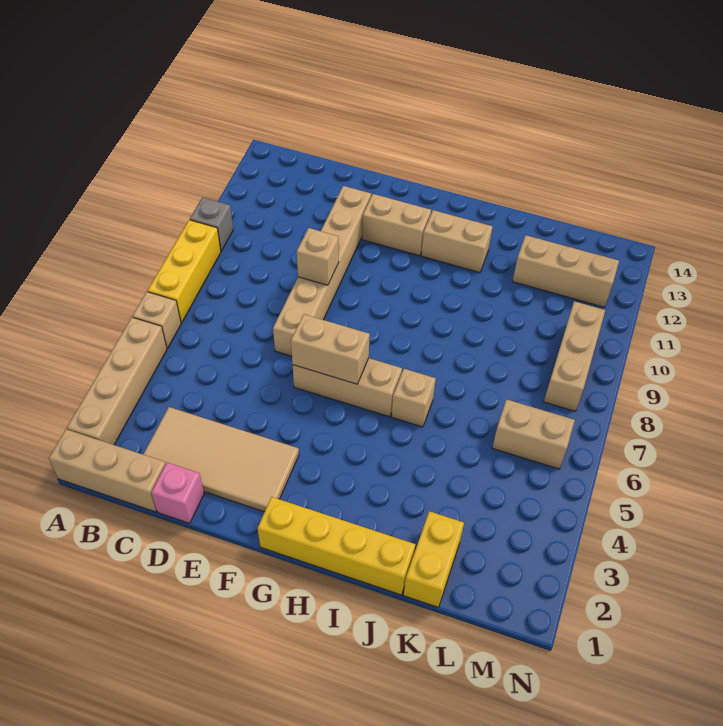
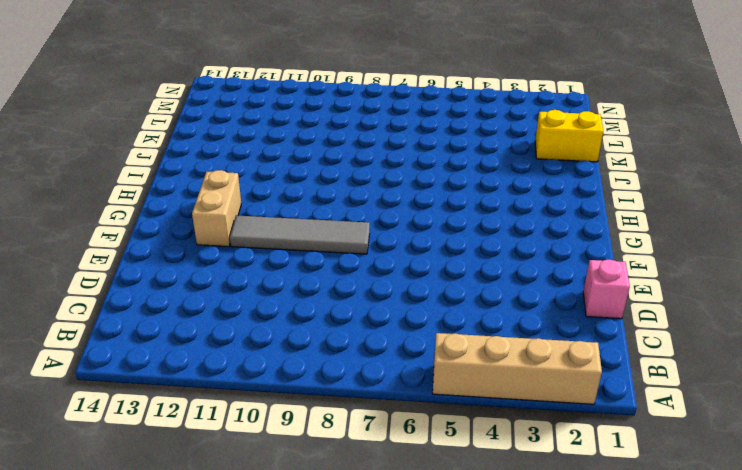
grey tile F8:F11 level 1 -> none
none -> tan brick A1:C1 level 1
none -> tan brick A6 level 1
none -> yellow brick A7:A9 level 1

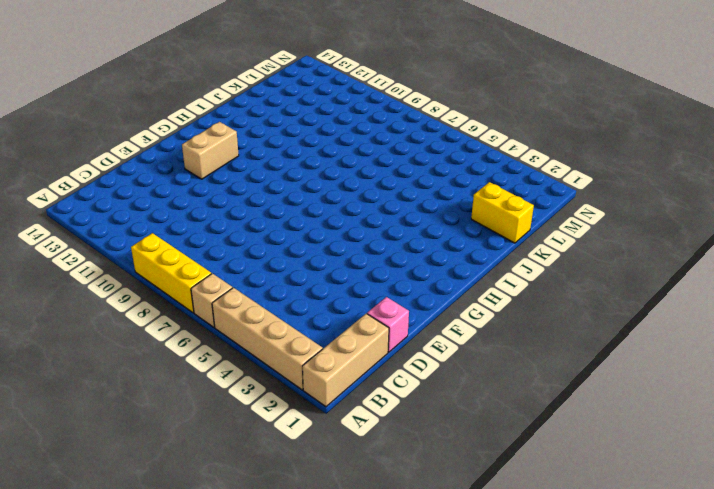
none -> grey brick A10 level 1
none -> tan tile C2:F3 level 1
none -> tan brick E7:E12 level 1

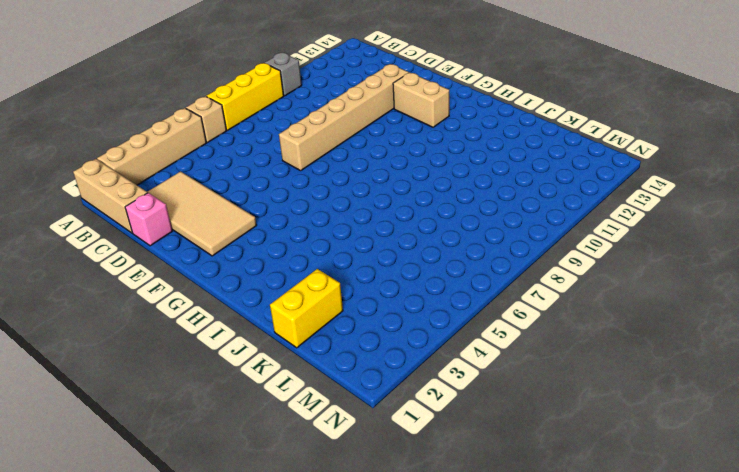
none -> tan brick F6:H6 level 1
none -> yellow brick G1:J1 level 1
none -> tan brick H12:I12 level 1

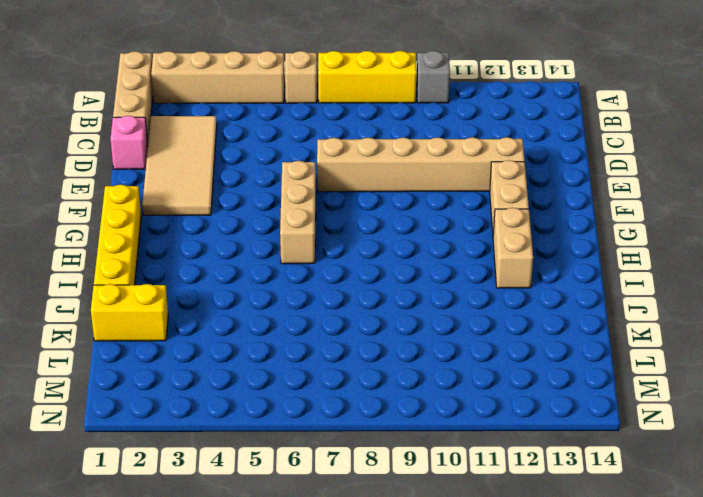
none -> tan brick I6 level 1
none -> tan brick K12:M12 level 1
none -> tan brick L6:M6 level 1

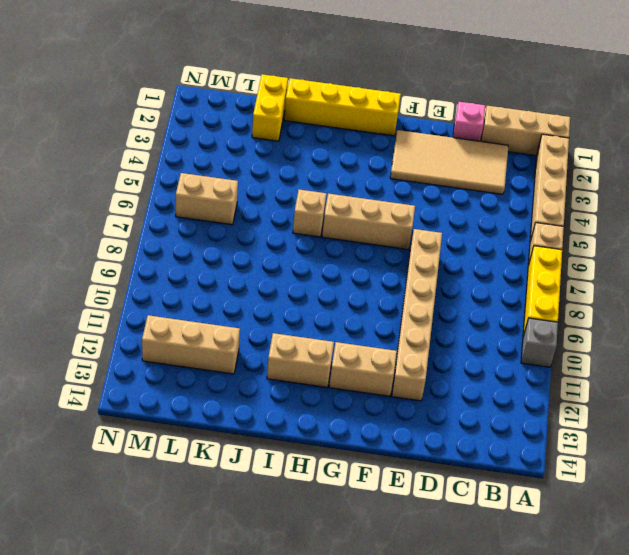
none -> tan brick M8:M10 level 1
none -> tan brick E9 level 2
none -> tan brick F6:G6 level 2

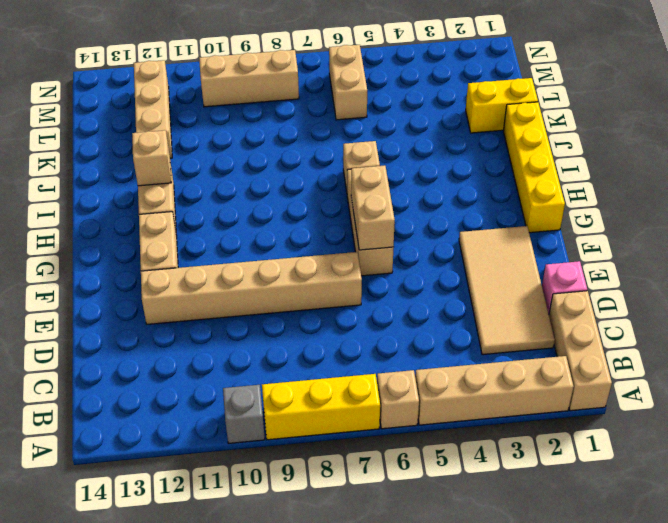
tan brick I12 level 2 -> tan brick E9 level 2

